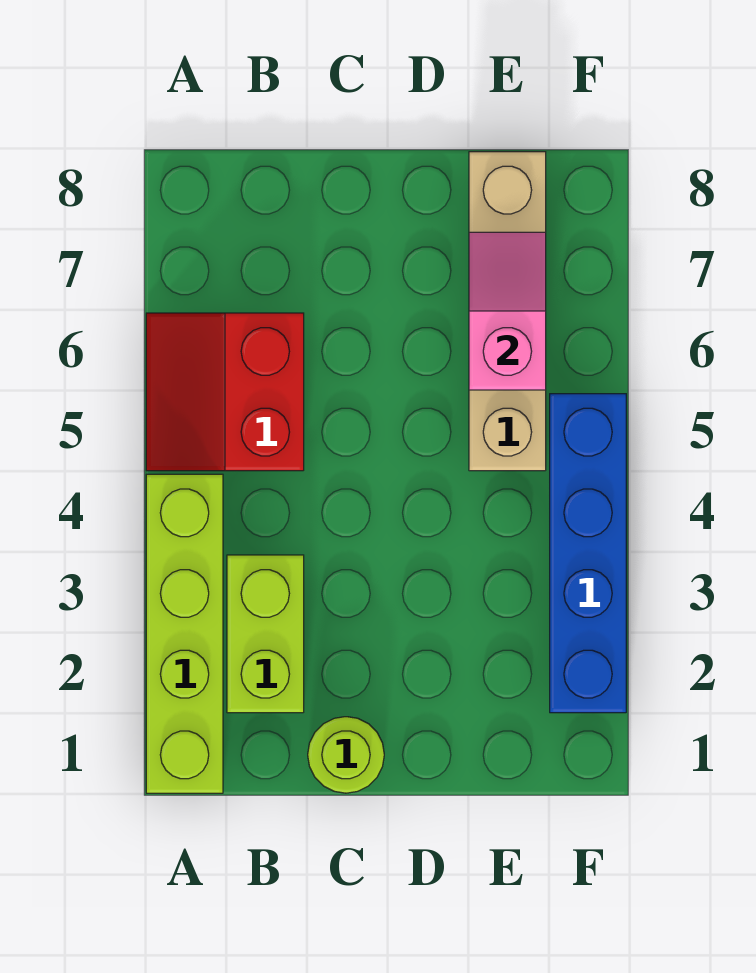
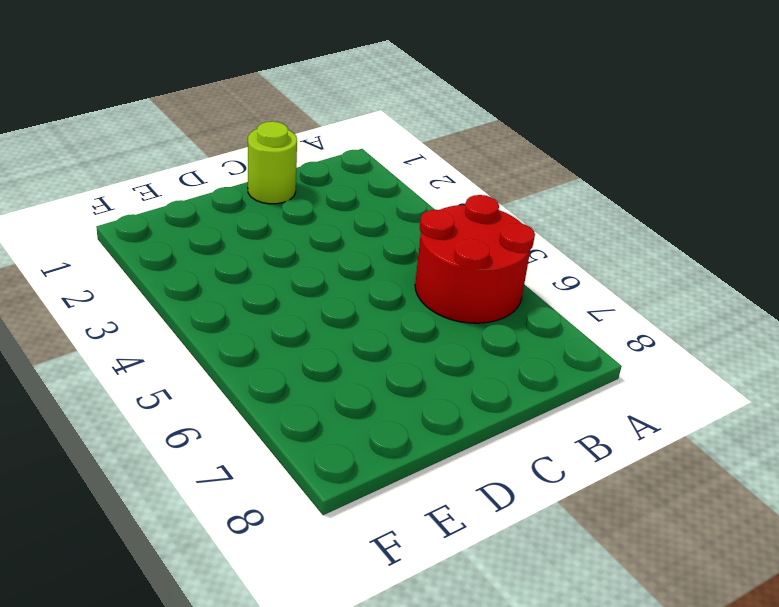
red round brick A5:B6 level 1 -> red slope A5:B6 level 1 top B
none -> lime brick A1:A4 level 1
none -> lime brick B2:B3 level 1

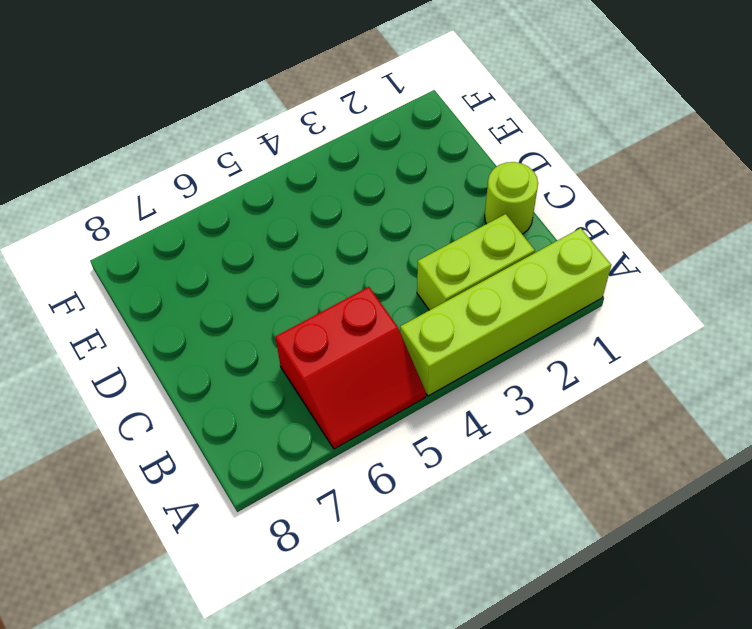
none -> tan brick E5:E8 level 1
none -> blue brick F2:F5 level 1

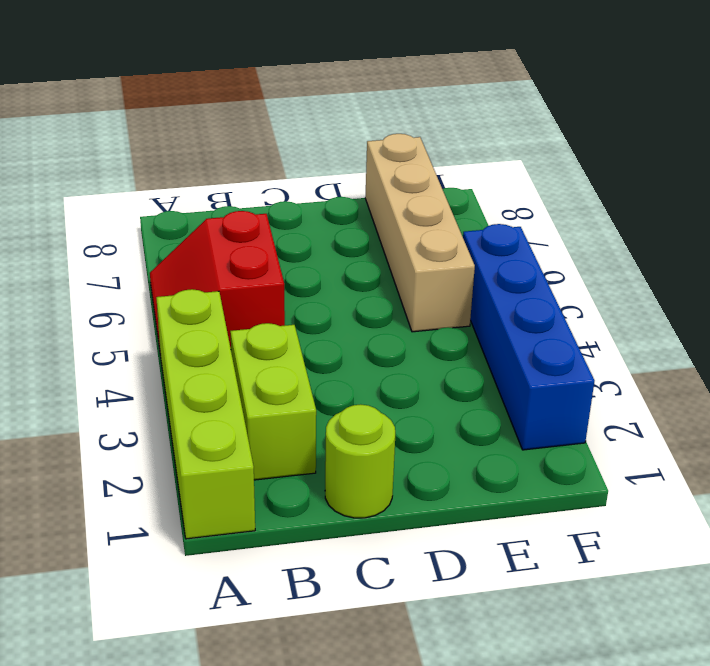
none -> pink slope E6:E7 level 2 top 6

